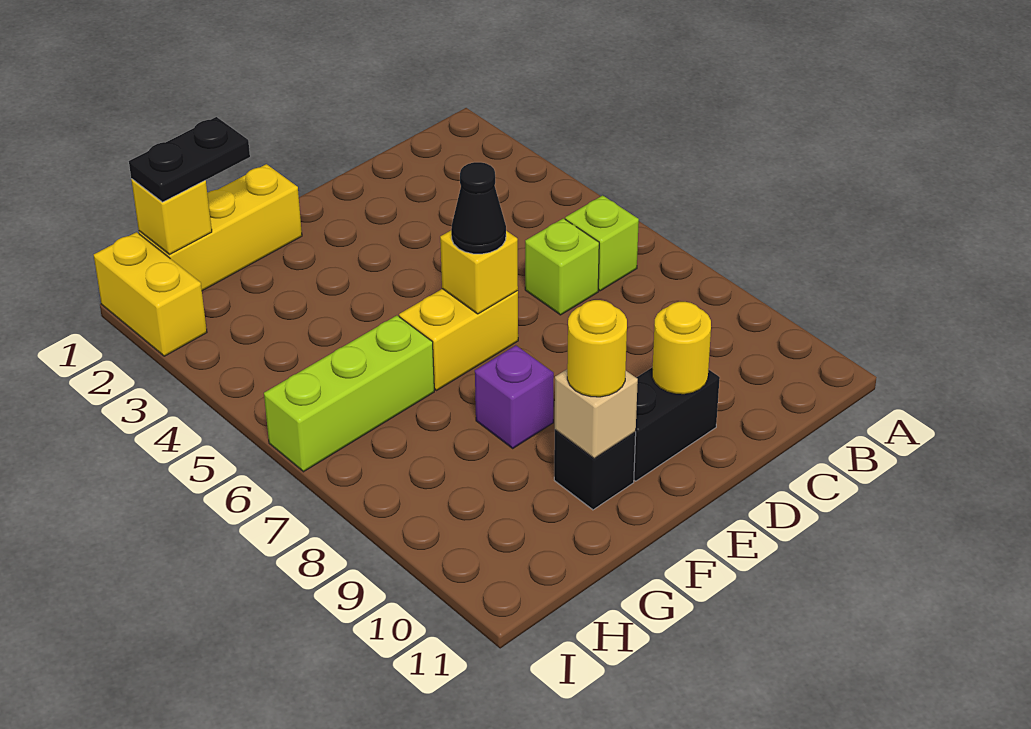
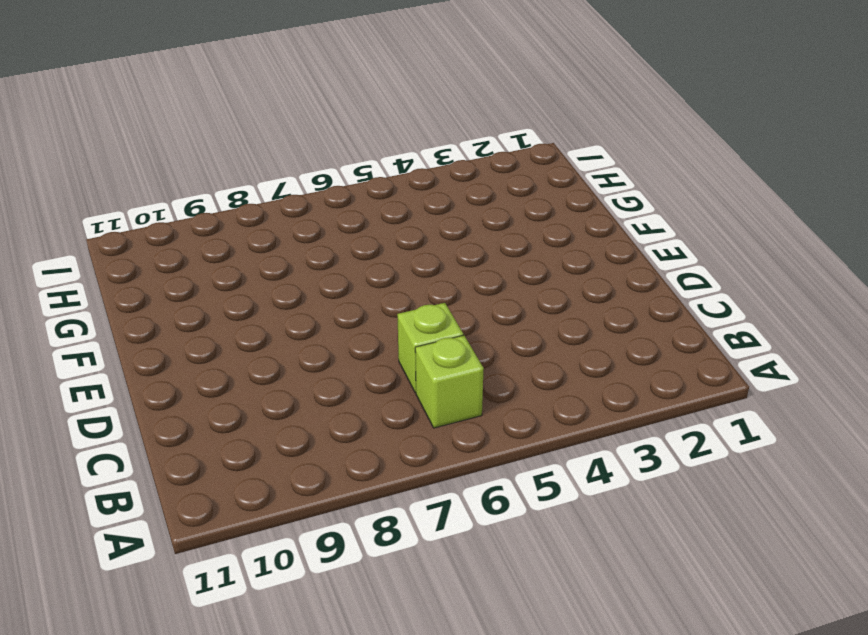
none -> black brick D10:E10 level 1
none -> yellow brick E6:F6 level 1
none -> yellow brick F1:H1 level 1

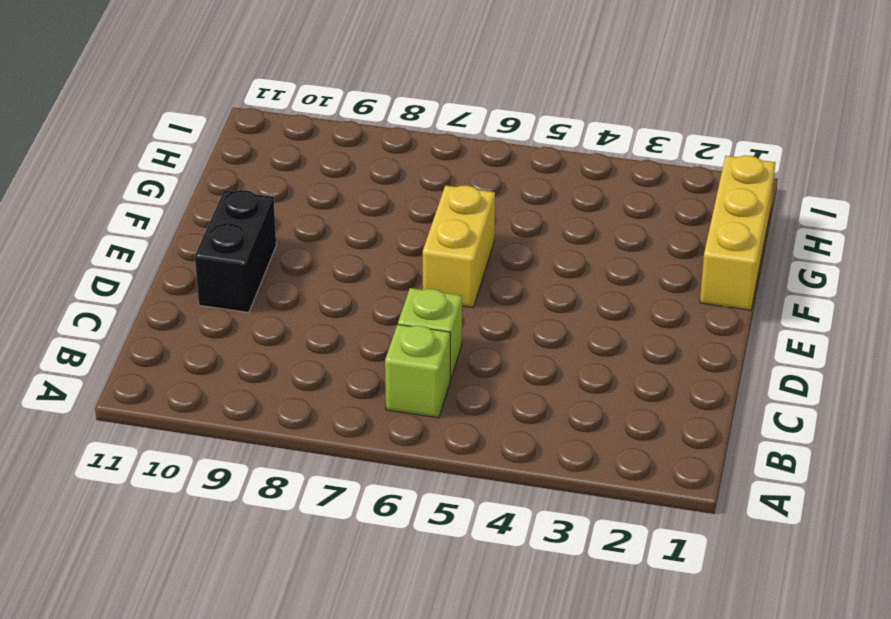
none -> purple brick F8 level 1
none -> black brick F10 level 1
none -> lime brick G6:I6 level 1

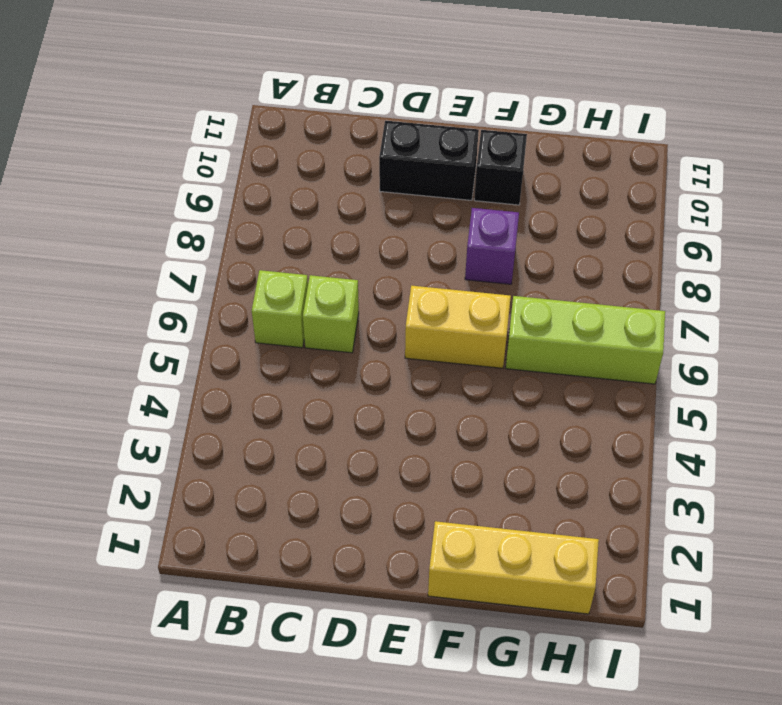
none -> yellow brick I1:I2 level 1
none -> yellow round brick D10 level 2
none -> yellow brick E6 level 2

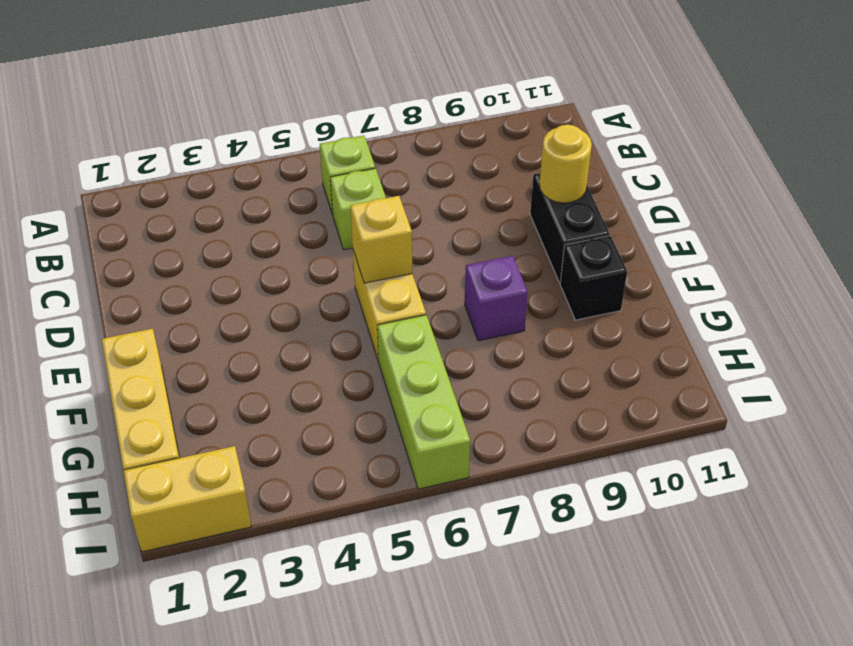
none -> tan brick F10 level 2
none -> yellow brick H1 level 2
none -> black cone E6 level 3

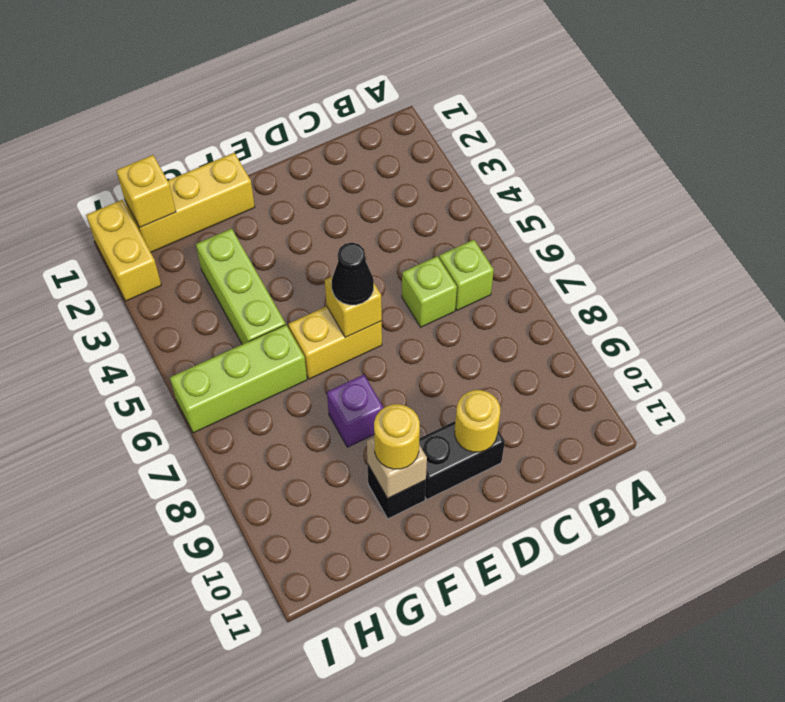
lime brick G3:G5 level 1 -> none
none -> black plate G1:H1 level 3

